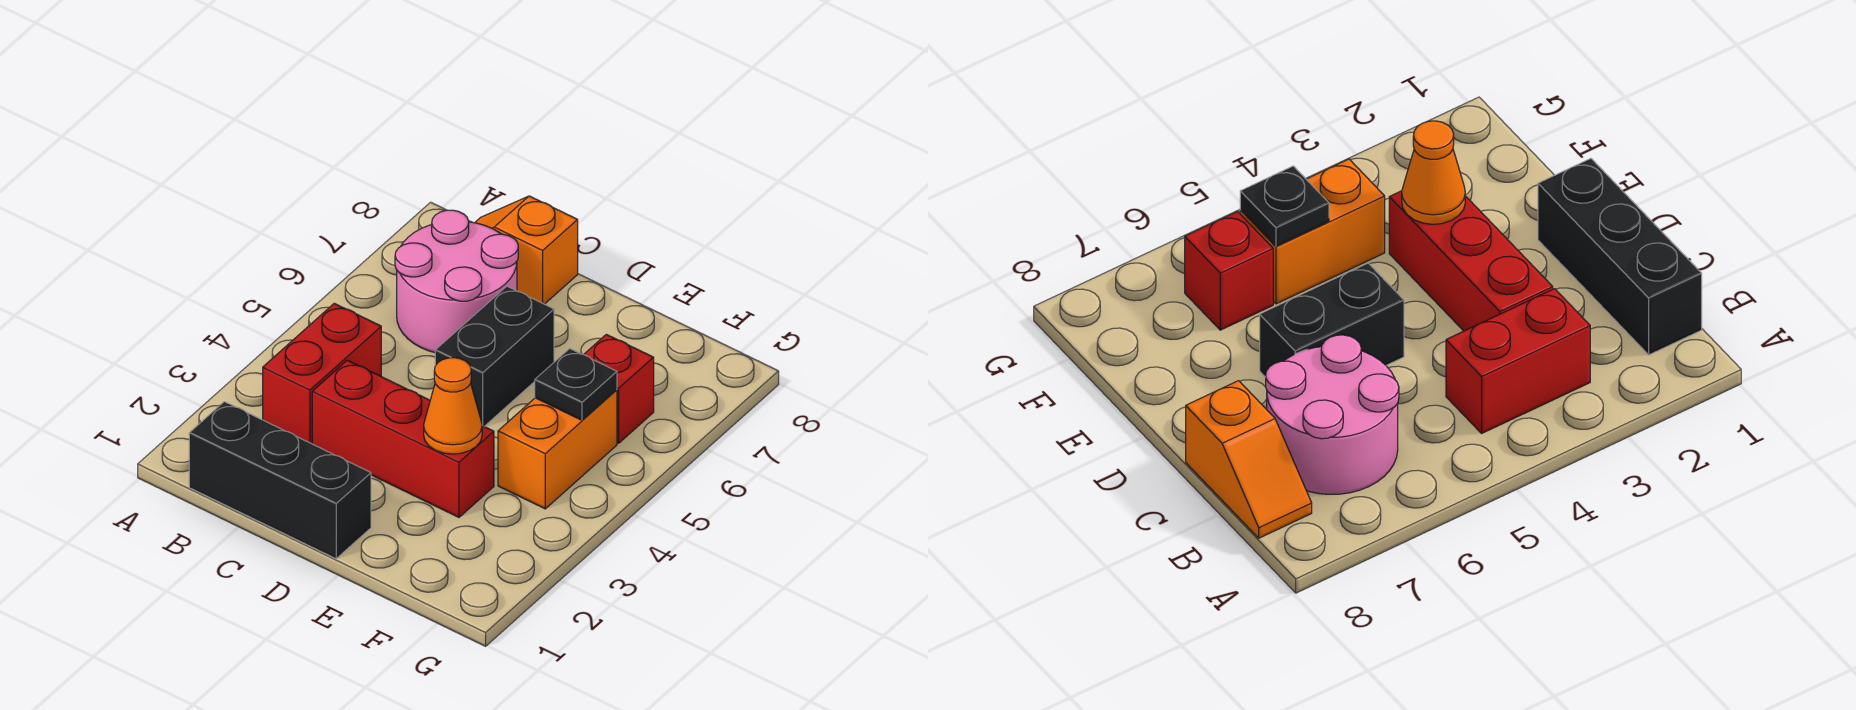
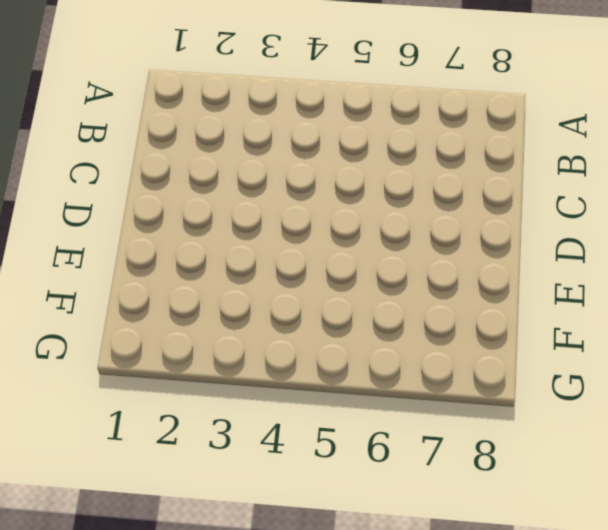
none -> black brick B1:D1 level 1
none -> red brick B3:B4 level 1

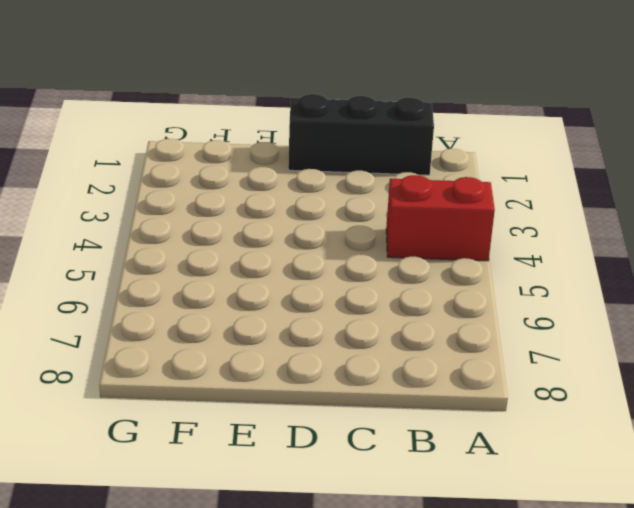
red brick A4:B4 level 1 -> red brick B3:B4 level 1
none -> pink round brick B6:C7 level 1
none -> orange slope B8:C8 level 1 top C

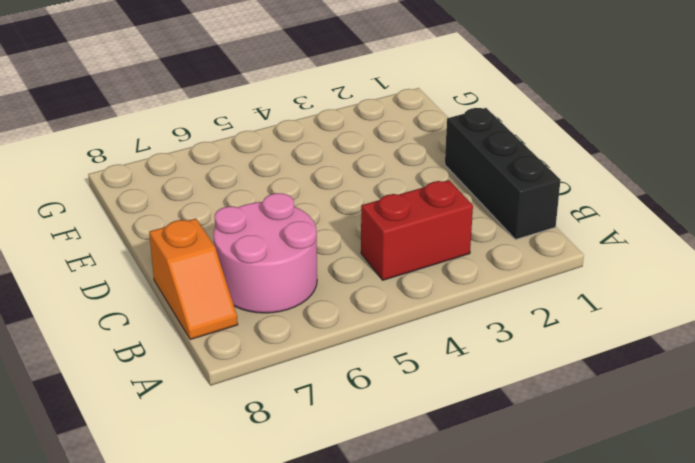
none -> red brick C3:E3 level 1
none -> black brick D5:D6 level 1

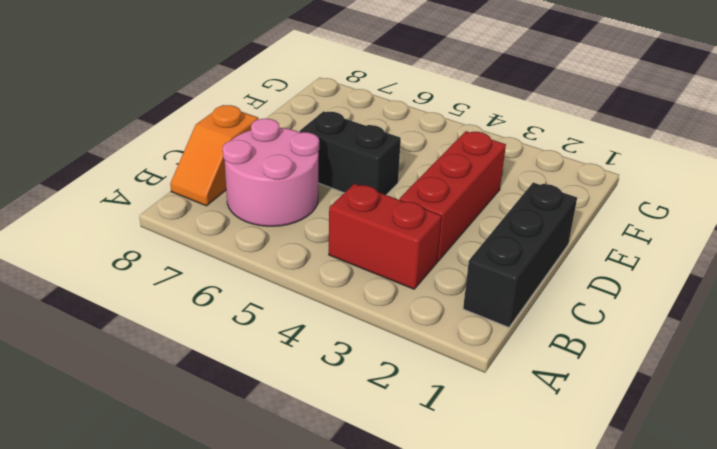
none -> orange brick F4:F5 level 1
none -> red brick F6 level 1

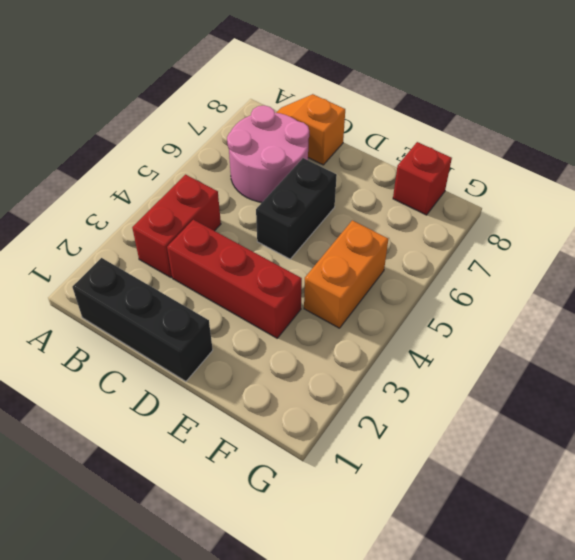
red brick F8 level 1 -> red brick F6 level 1
none -> orange cone E3 level 2
none -> black plate F5 level 2

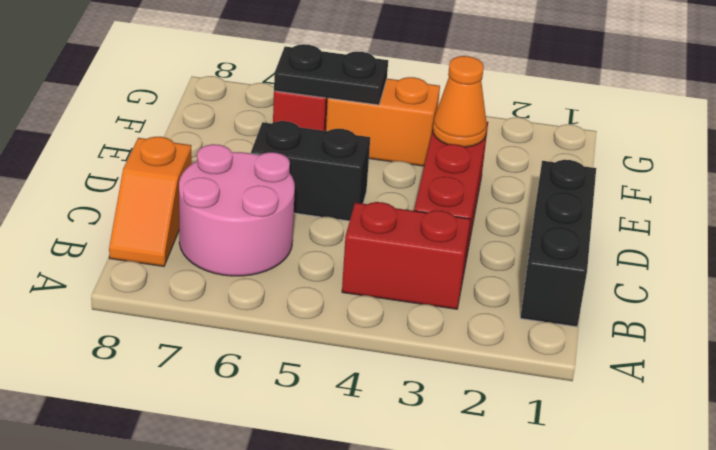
black plate F5:F6 level 2 -> black plate F5 level 2

